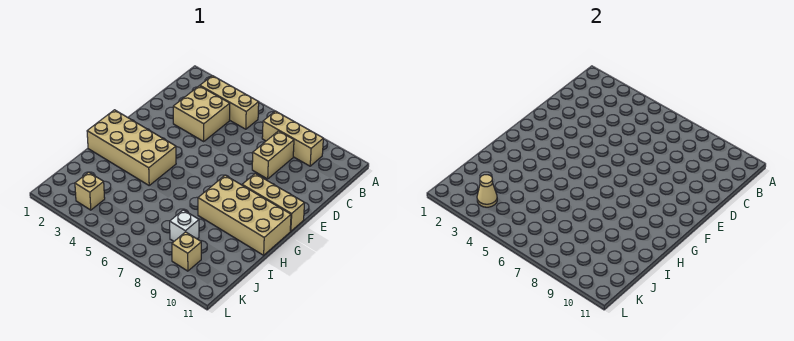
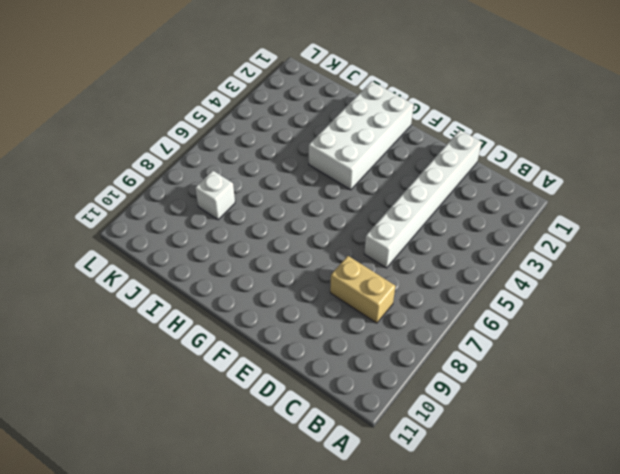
white brick D1:D6 level 1 -> tan brick C3:D4 level 1
white brick G1:H4 level 1 -> tan brick G1:H4 level 1
none -> tan brick B3:B5 level 1
none -> tan brick B7:B9 level 1

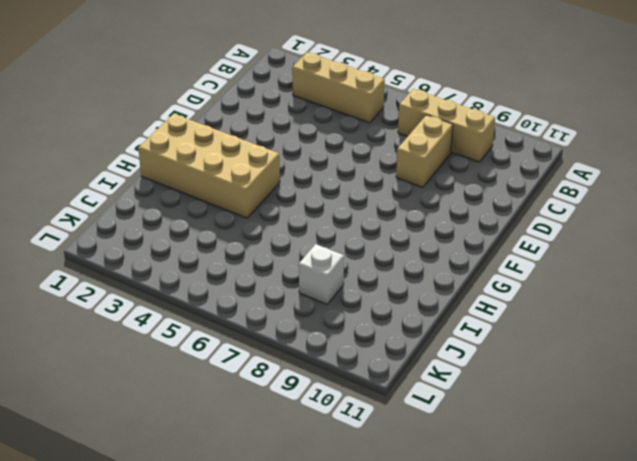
none -> tan brick C3:D4 level 1
none -> tan brick F9:F11 level 1

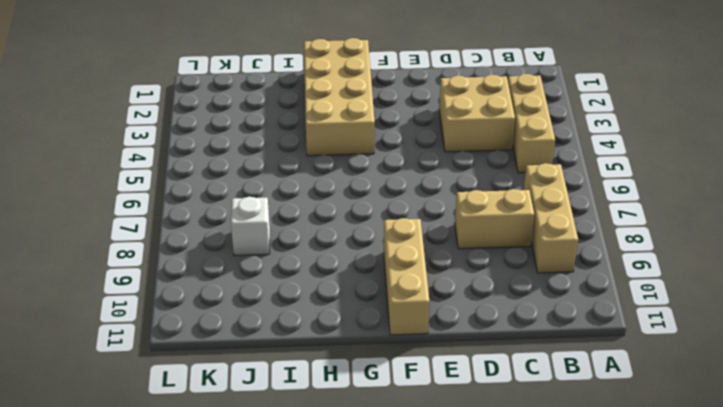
none -> tan brick G8:H11 level 1
none -> tan brick K3 level 1

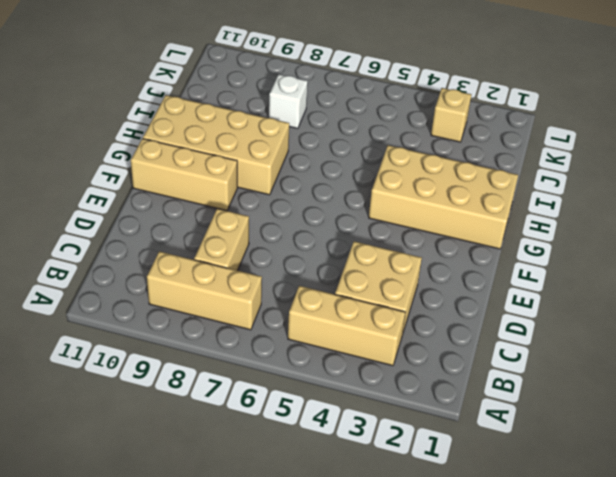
none -> tan brick K9 level 1
none -> tan cone K3 level 2

